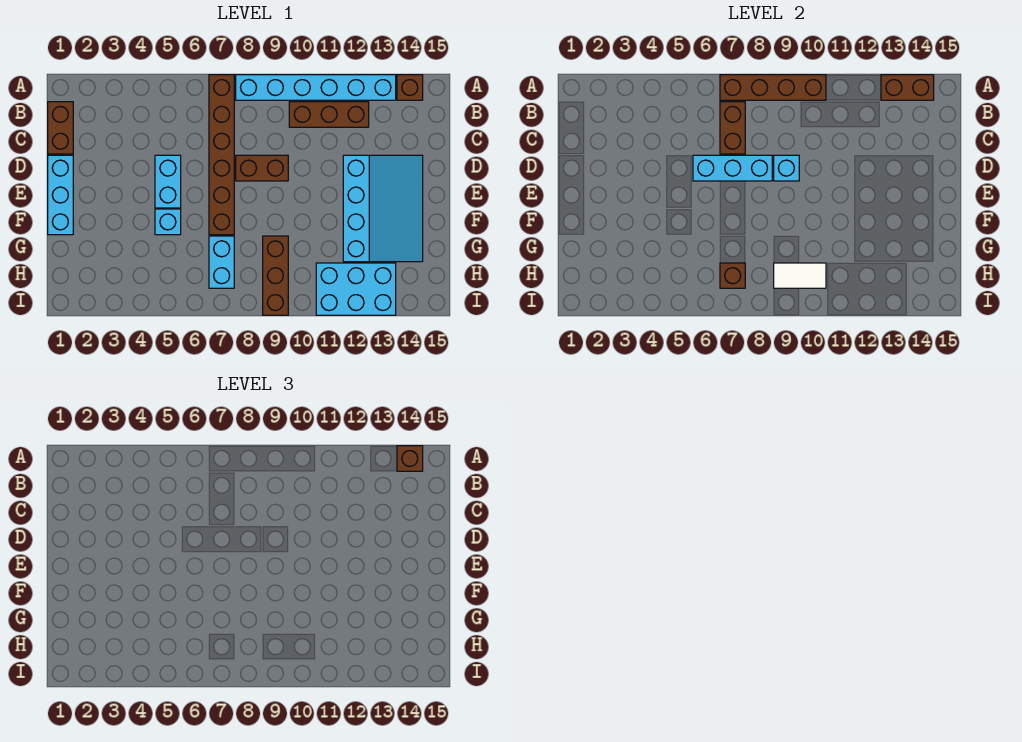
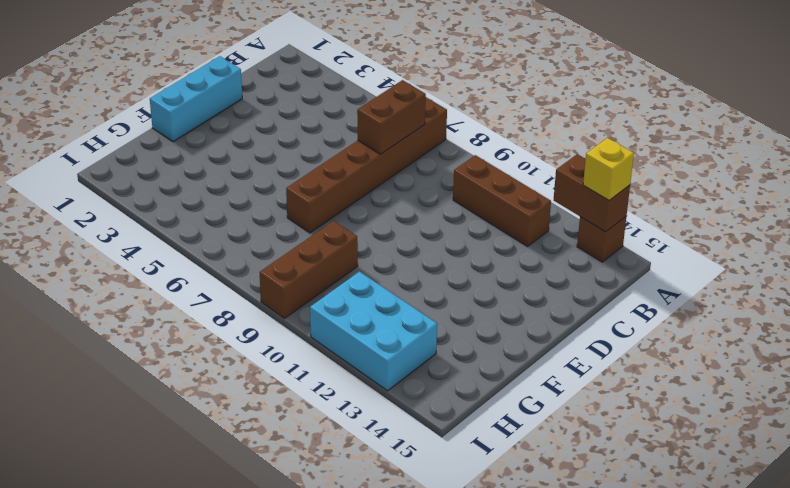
yellow brick A14 level 3 -> brown brick A14 level 3
none -> cyan brick A8:A13 level 1
none -> brown brick B1:C1 level 1
none -> cyan brick D5:E5 level 1

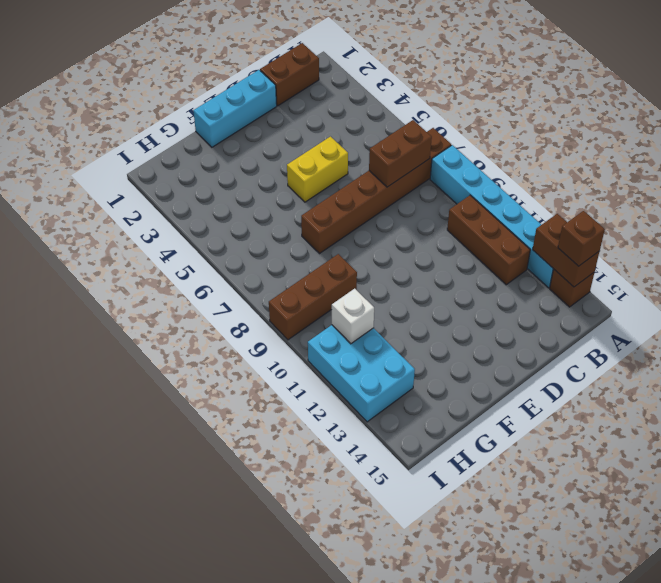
yellow brick D5:E5 level 1 -> cyan brick D5:E5 level 1
white brick H11 level 2 -> none
none -> brown brick D8:D9 level 1
none -> cyan slope D12:G14 level 1 top 12
none -> cyan brick F5 level 1

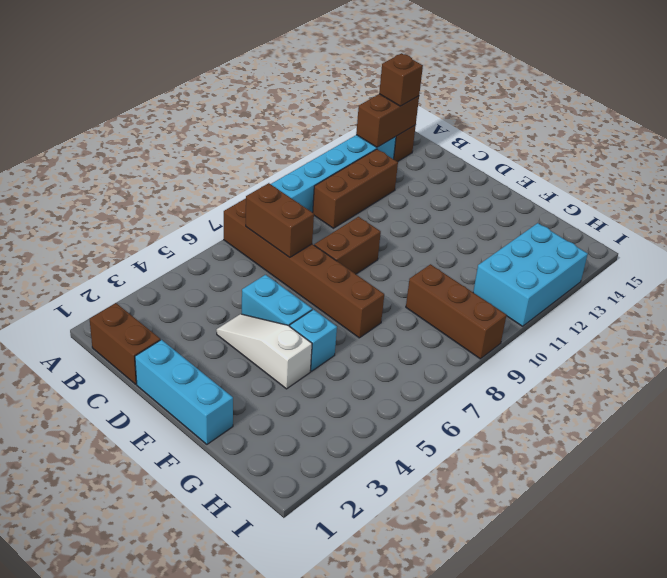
white slope D4:F4 level 1 top F -> none
none -> cyan slope D12:G14 level 1 top 12
none -> cyan brick G7:H7 level 1
none -> brown brick A7:A10 level 2

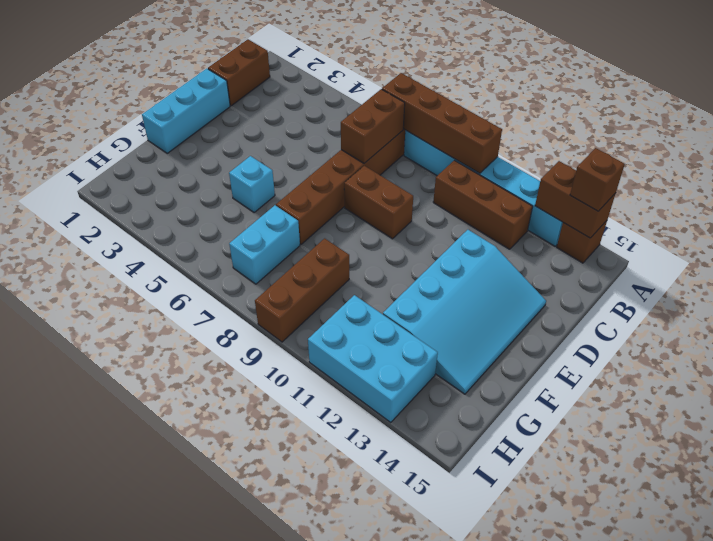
none -> cyan brick D5:E5 level 1
none -> cyan brick D6:D8 level 2
none -> cyan brick D9 level 2

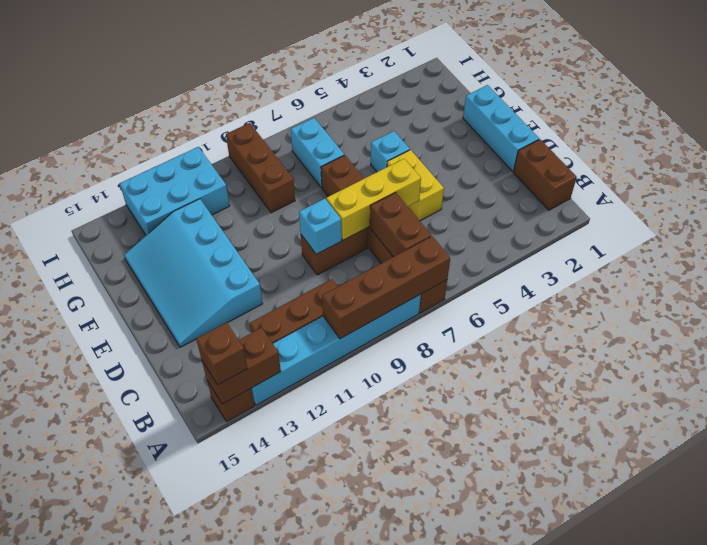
yellow brick D5:E5 level 1 -> cyan brick D5:E5 level 1
yellow brick D6:D8 level 2 -> cyan brick D6:D8 level 2
none -> brown brick H7 level 2
none -> white tile H9:H10 level 2

